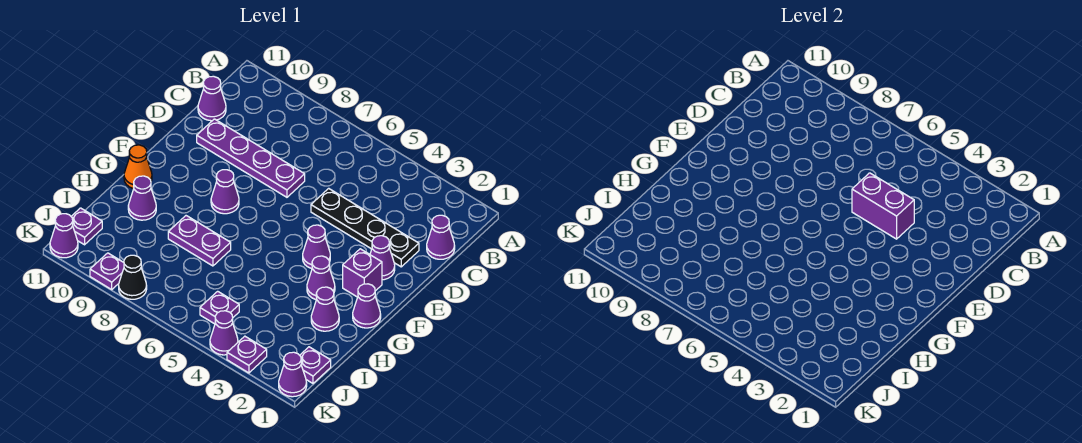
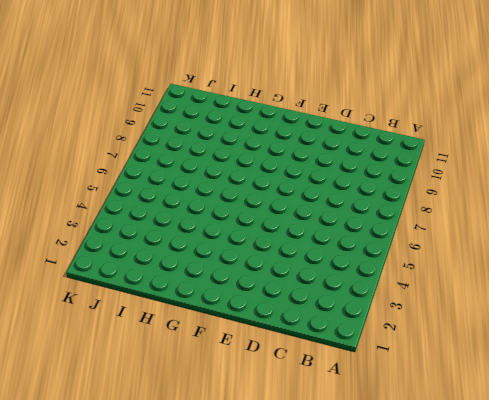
none -> purple cone C1 level 1
none -> purple cone C11 level 1
none -> black plate D2:D5 level 1

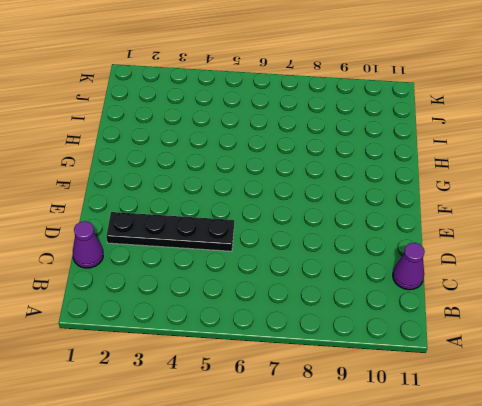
none -> purple plate D7:D10 level 1
none -> purple cone E2 level 1
none -> purple brick F2 level 1

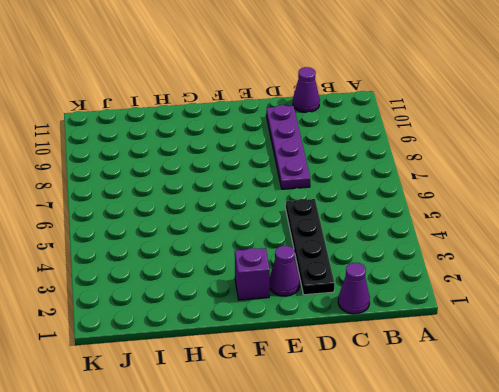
none -> purple cone F4 level 1
none -> purple cone F8 level 1
none -> purple cone G1 level 1

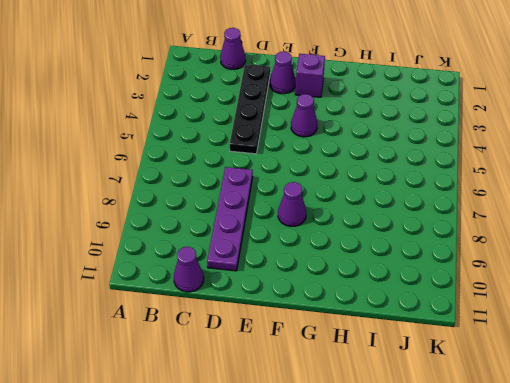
none -> purple cone G1 level 1
none -> purple cone G3 level 1
none -> orange cone G11 level 1

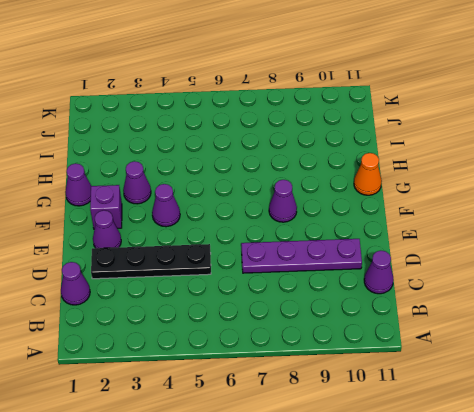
none -> purple cone H2 level 1
none -> purple plate H7:H8 level 1
none -> purple cone H10 level 1

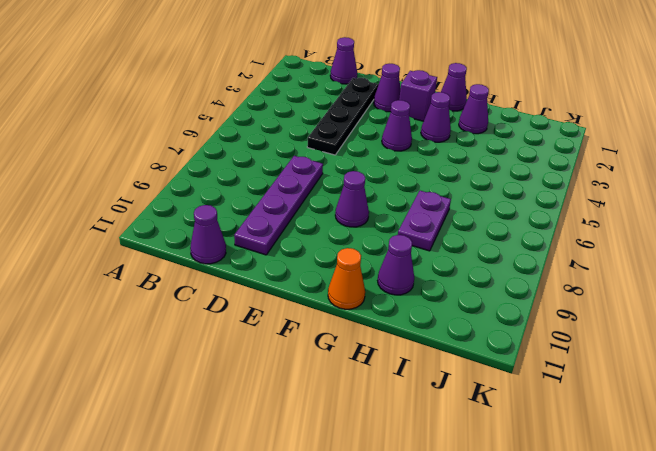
none -> purple plate J1 level 1
none -> purple plate J5 level 1
none -> purple plate J11 level 1

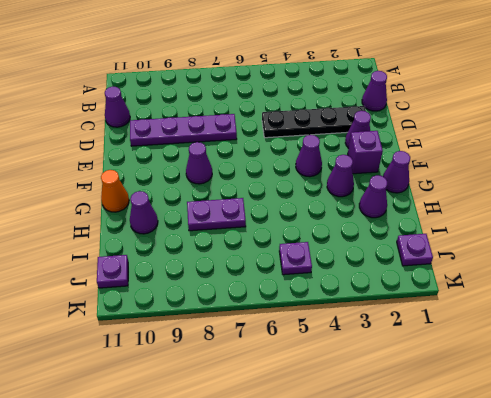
none -> purple cone K1 level 1
none -> purple plate K3 level 1
none -> purple cone K4 level 1

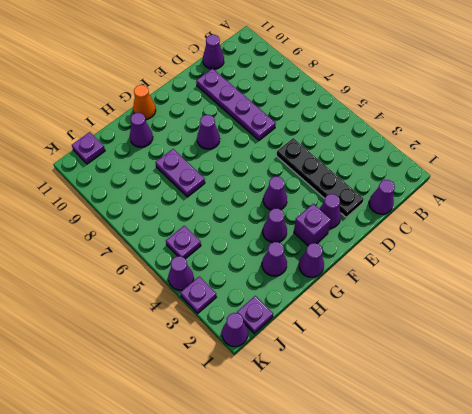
none -> black cone K8 level 1
none -> purple plate K9 level 1
none -> purple cone K11 level 1

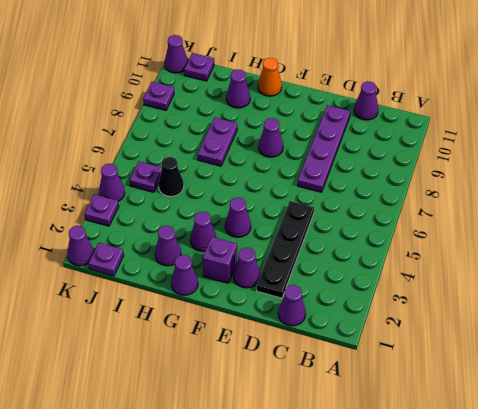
black cone I5 level 1 -> black cone K8 level 1
none -> purple brick D4:D5 level 2

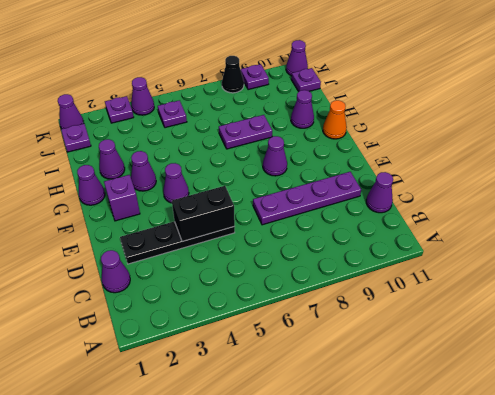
black brick D4:D5 level 2 -> purple brick D4:D5 level 2
none -> purple cone E2 level 1

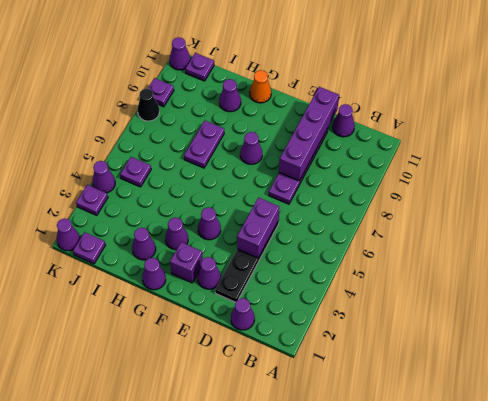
purple brick D8:D11 level 2 -> none

